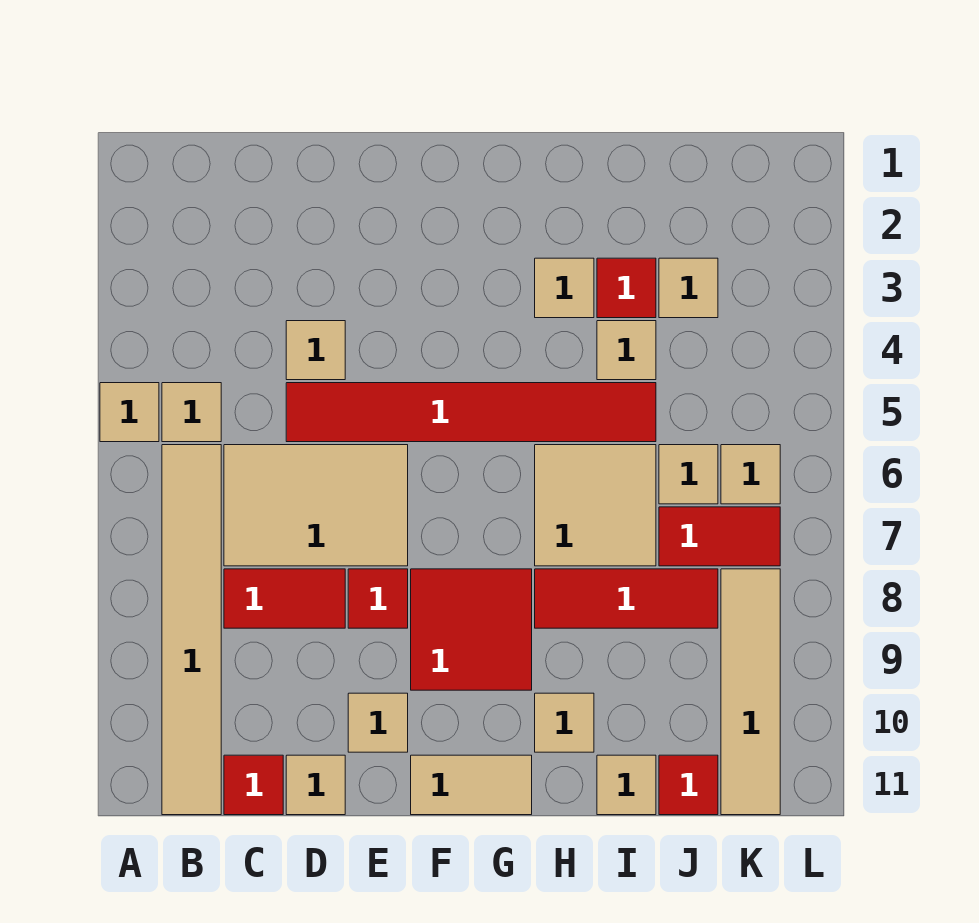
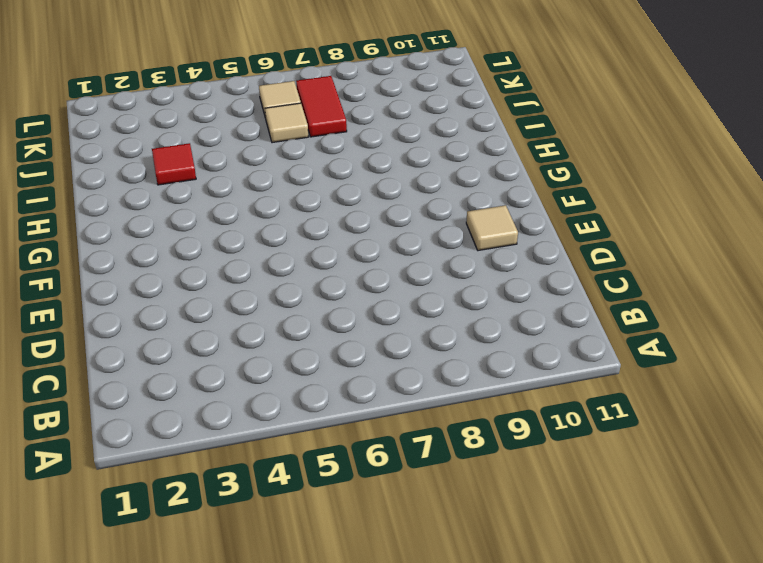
none -> tan tile A5 level 1
none -> tan tile B5 level 1
none -> tan tile B6:B11 level 1

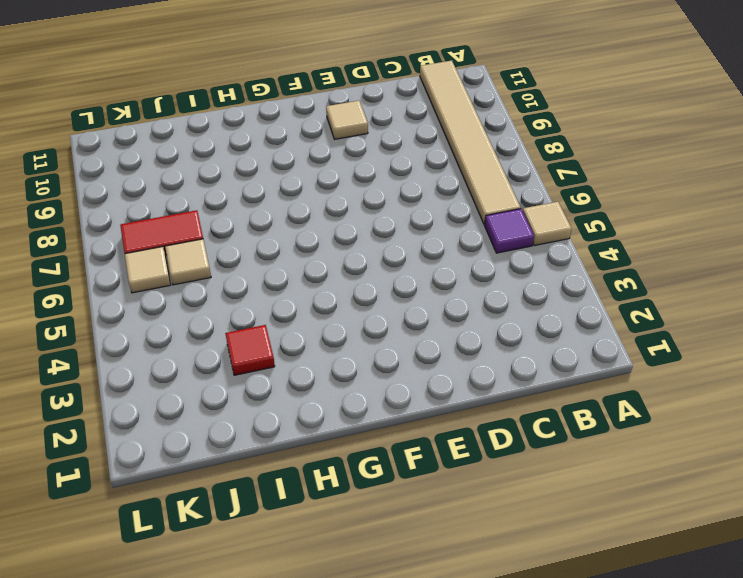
purple tile B5 level 1 -> tan tile B5 level 1
none -> tan tile C6:E7 level 1
none -> red tile C8:D8 level 1
none -> red tile C11 level 1

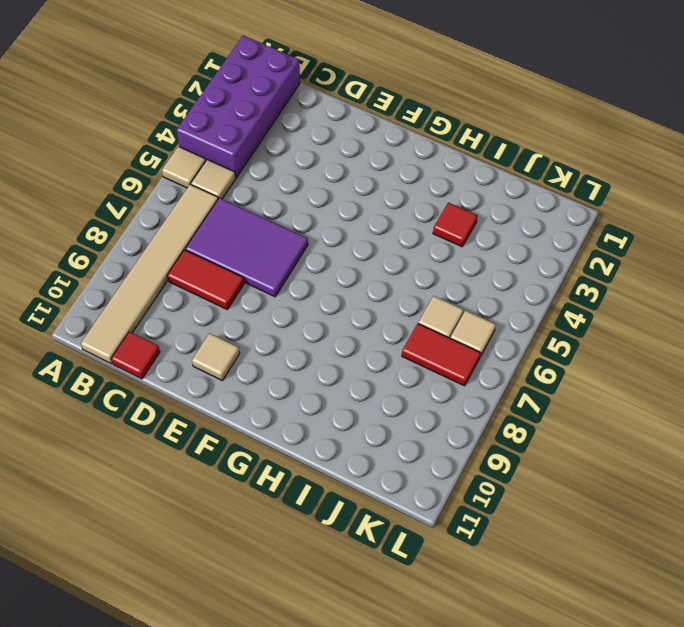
purple brick A1:B4 level 1 -> none
purple tile C6:E7 level 1 -> tan tile C6:E7 level 1
none -> tan tile D4 level 1
none -> red tile D5:I5 level 1
none -> tan tile D11 level 1

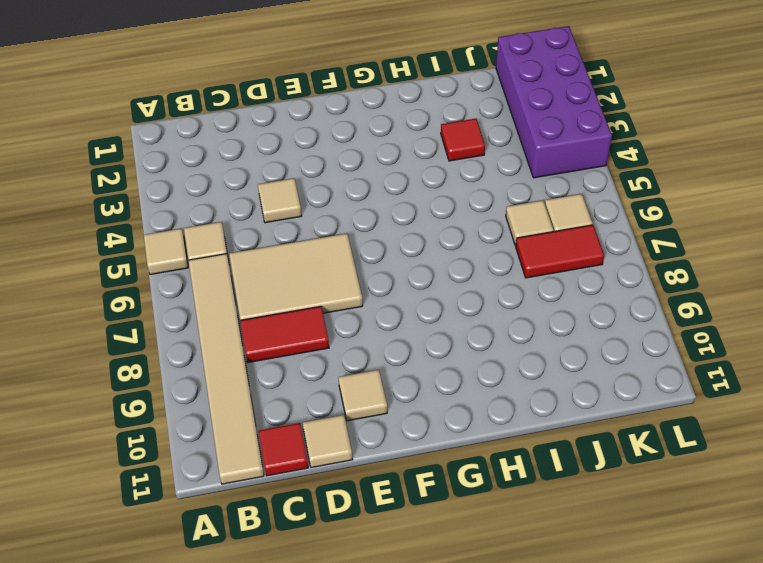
purple brick K1:L4 level 1 -> none
none -> red tile D5:I5 level 1
none -> red tile E8 level 1
none -> red tile F8:G9 level 1

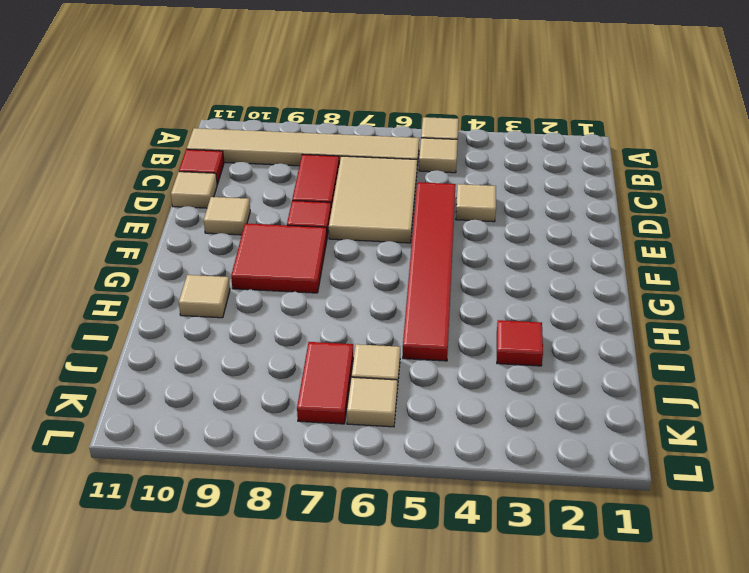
none -> tan tile F11:G11 level 1
none -> tan tile H3 level 1
none -> tan tile H6:I7 level 1

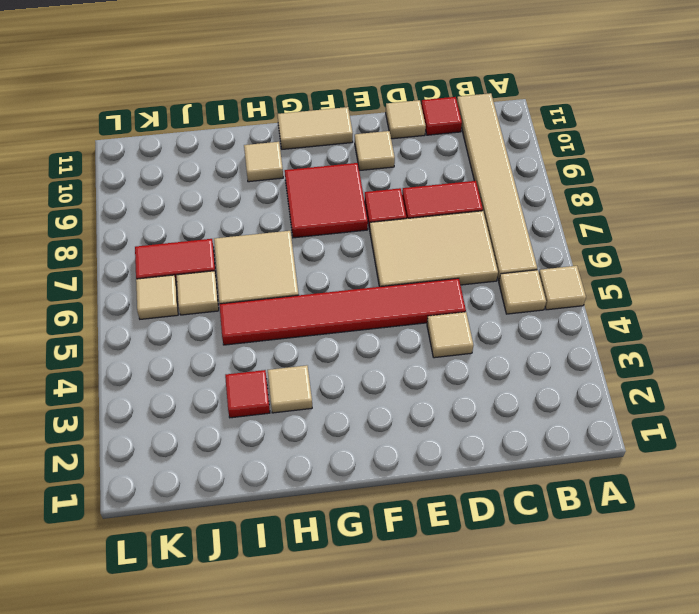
none -> red tile H8:J8 level 1
none -> tan tile I4 level 1
none -> tan tile I11 level 1

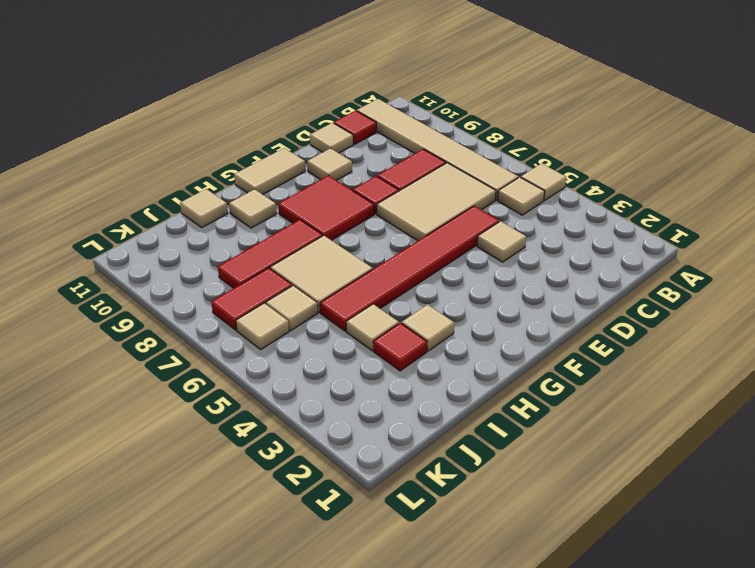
none -> tan tile J3 level 1
none -> red tile J11 level 1
none -> tan tile K8:K11 level 1

